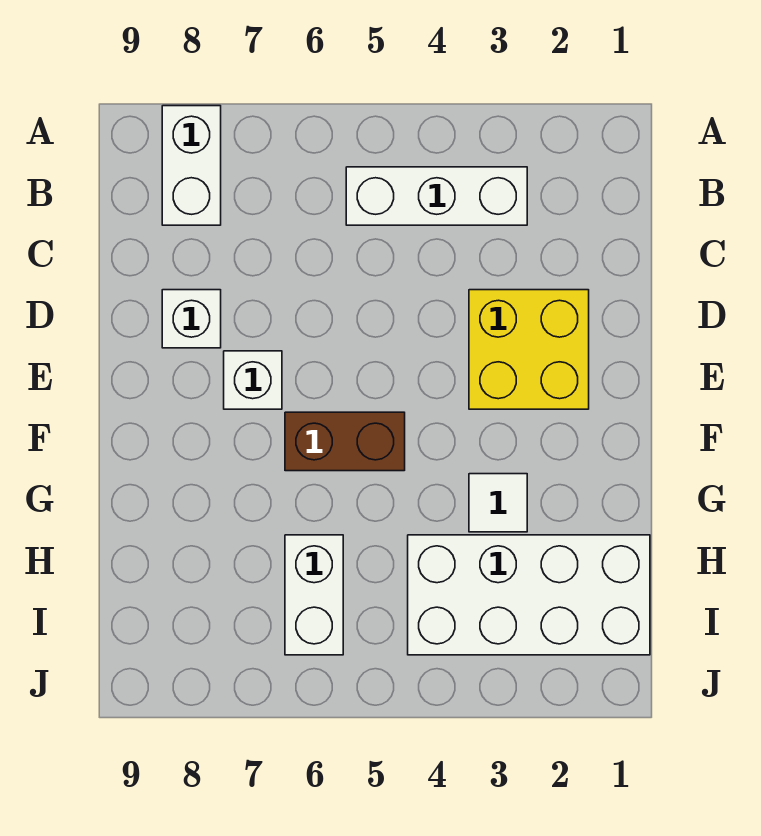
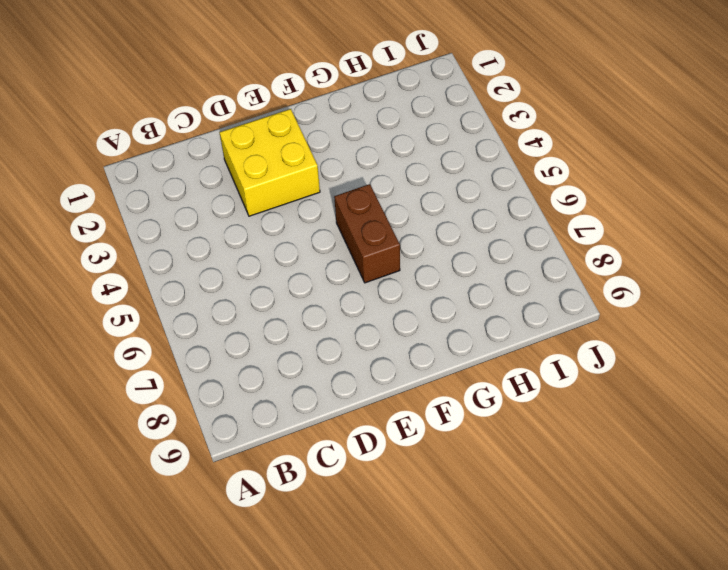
none -> white brick A8:B8 level 1
none -> white brick B3:B5 level 1

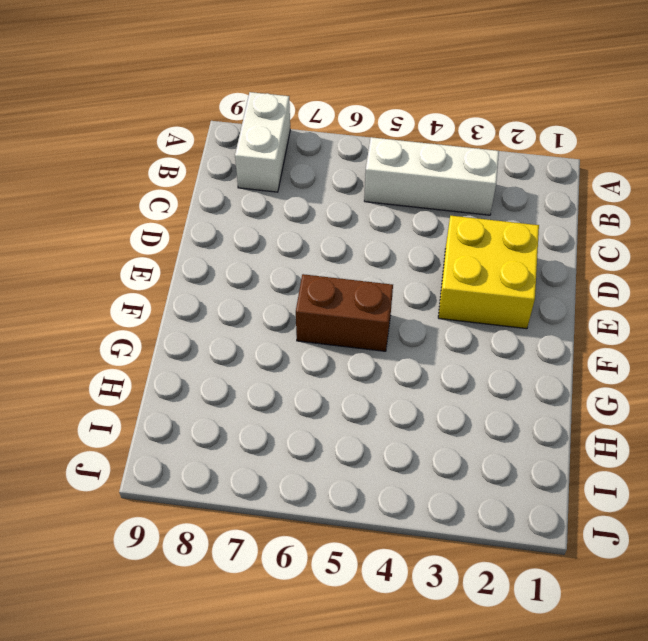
none -> white brick D8 level 1
none -> white brick E7 level 1

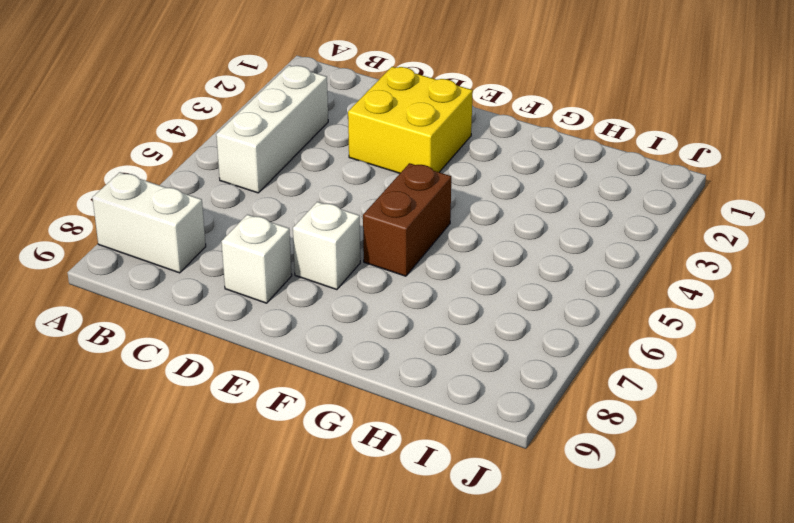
none -> white tile G3 level 1
none -> white brick H1:I4 level 1

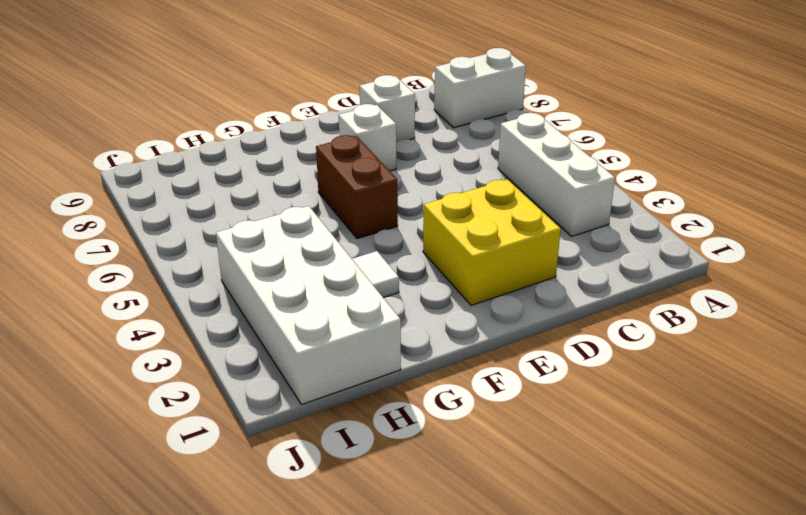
none -> white brick H6:I6 level 1

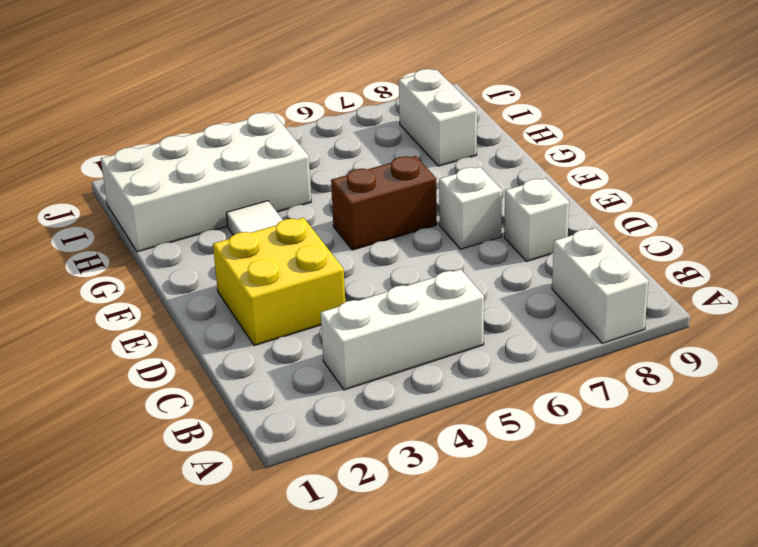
white brick H8:I8 level 1 -> white brick H6:I6 level 1

